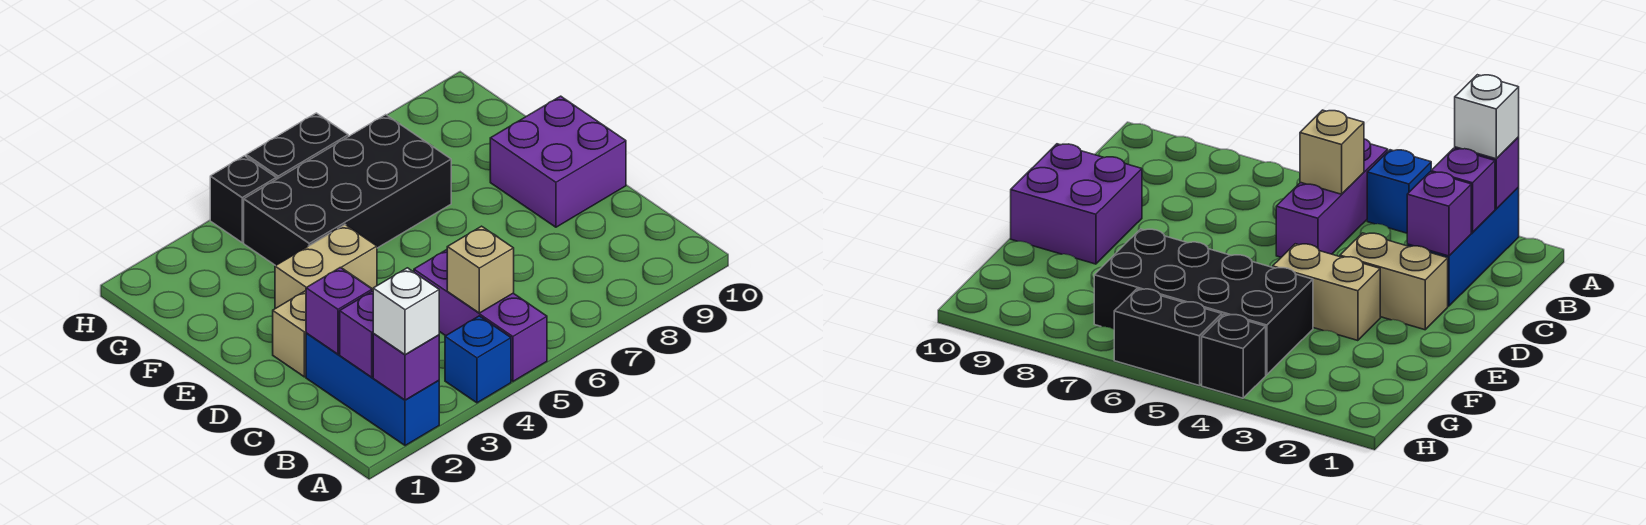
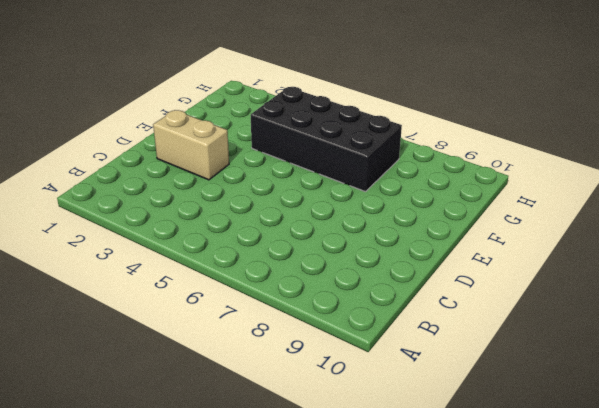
none -> blue brick A2:C2 level 1
none -> blue brick A4 level 1
none -> purple brick A5:C5 level 1

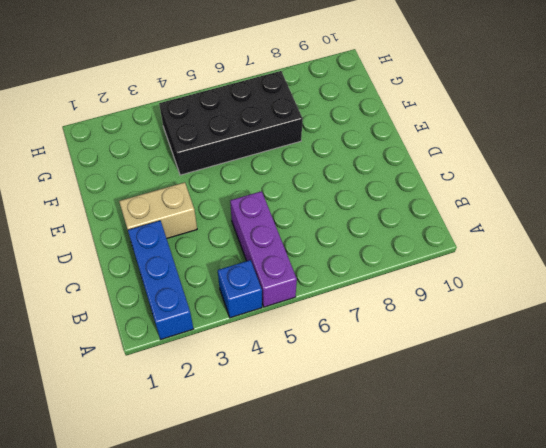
none -> purple brick D9:E10 level 1
none -> tan brick E3:E4 level 1
none -> black brick H4 level 1

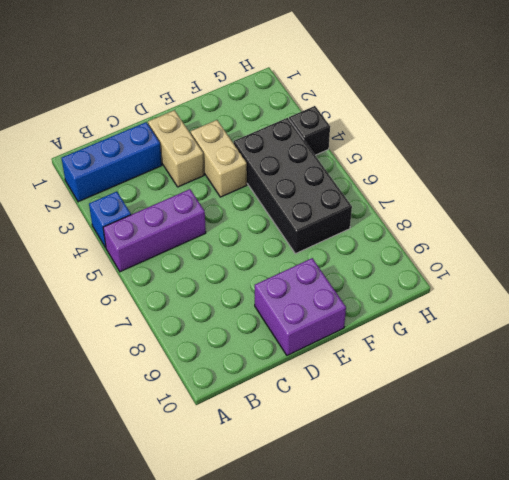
none -> black brick H5:H6 level 1
none -> purple brick A2 level 2
none -> purple brick B2 level 2

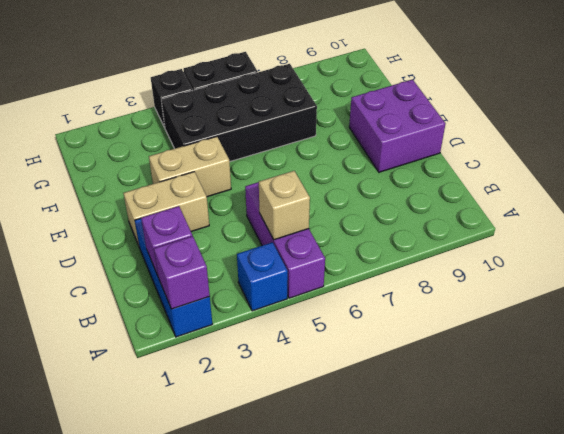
none -> purple brick C2 level 2
none -> white brick A2 level 3

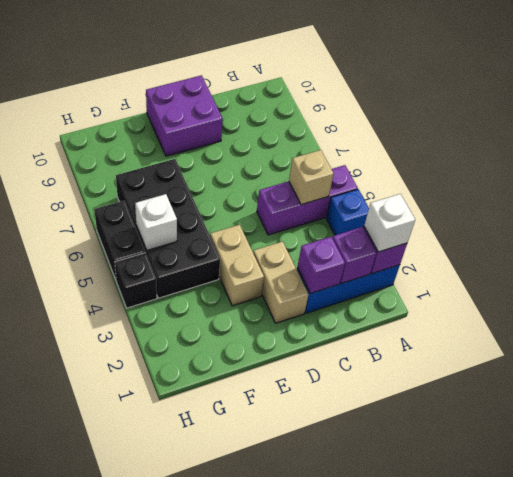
white brick G5 level 2 -> none

